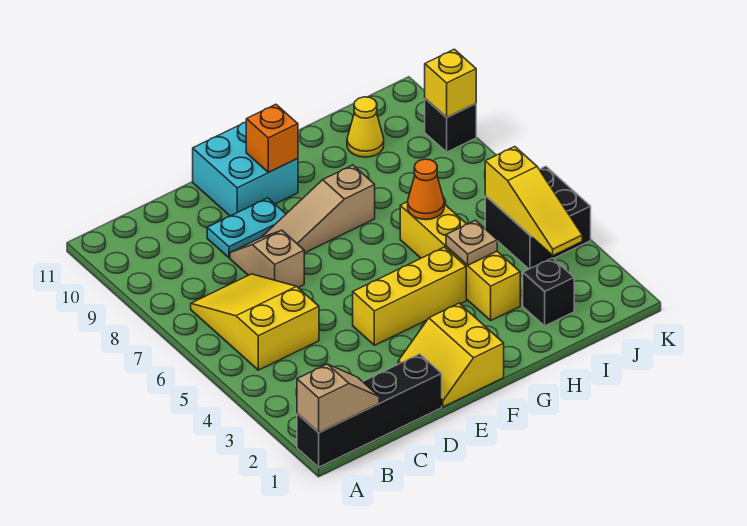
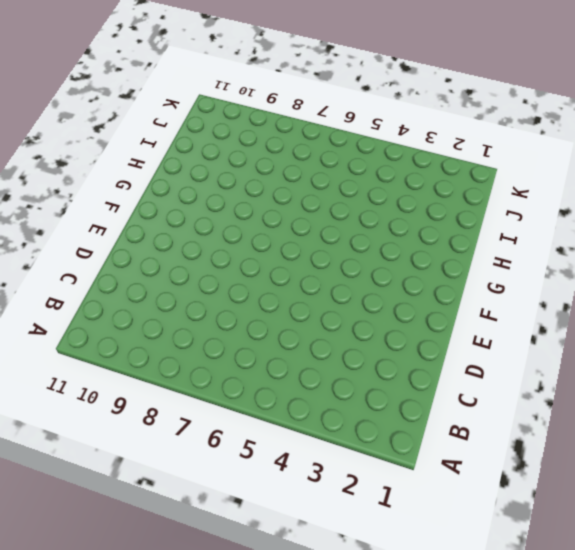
none -> black brick A1:D1 level 1
none -> yellow slope B5:C7 level 1 top 5
none -> tan slope D7:D8 level 1 top 7

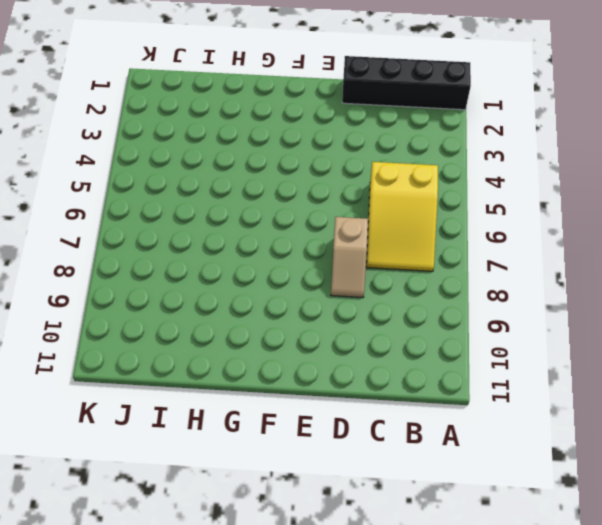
none -> cyan plate D9:E9 level 1
none -> yellow slope E1:F2 level 1 top F
none -> yellow brick E4:G4 level 1

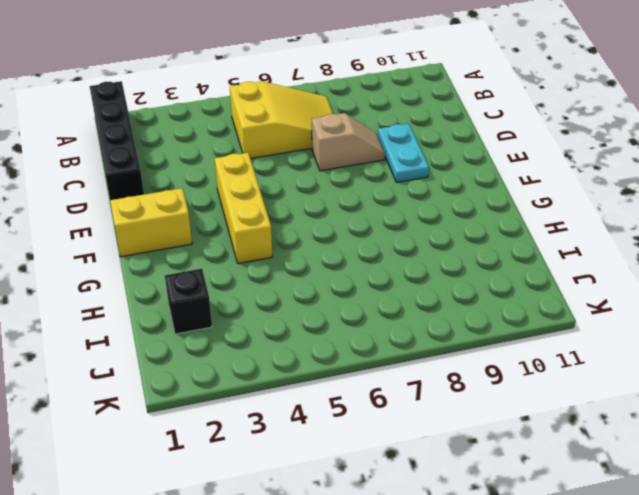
none -> tan slope E8:G8 level 1 top G
none -> cyan brick E10:F11 level 1
none -> yellow brick H3:H6 level 1

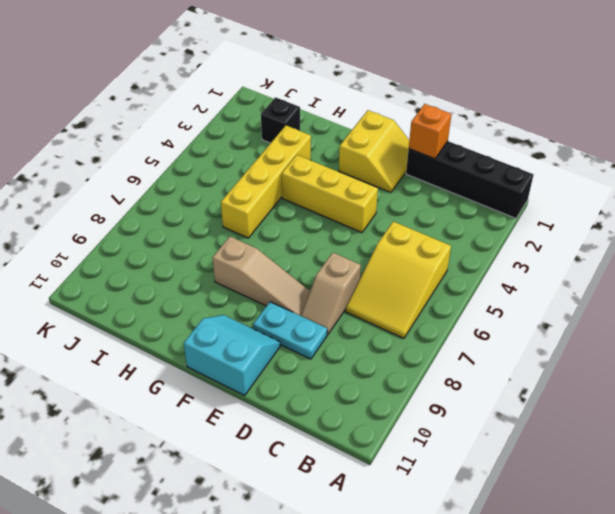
orange brick D1 level 2 -> orange brick F10 level 2
cyan slope E10:F11 level 1 top 11 -> cyan brick E10:F11 level 1
none -> yellow cone I10 level 1
none -> black brick J4:K5 level 1
none -> black brick K9 level 1

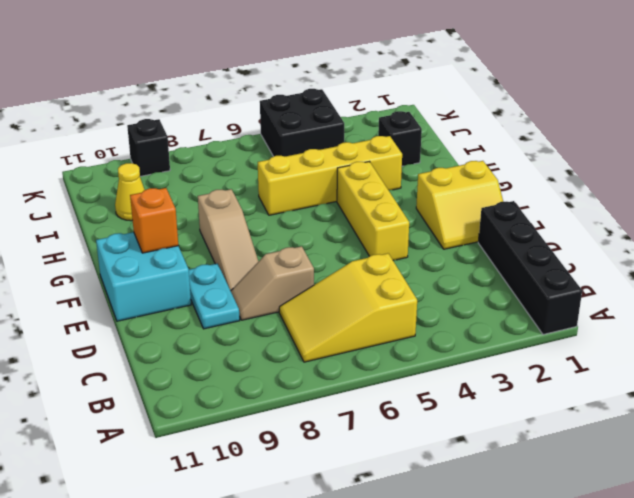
none -> tan slope A1:B1 level 2 top A
none -> tan plate H4 level 2
none -> orange cone H6 level 2

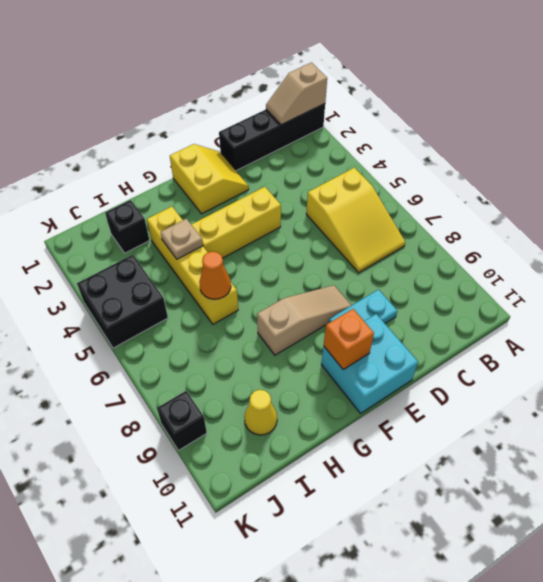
none -> tan slope D7:D8 level 1 top 7
none -> yellow slope J3:J5 level 2 top 5
none -> yellow brick K9 level 2

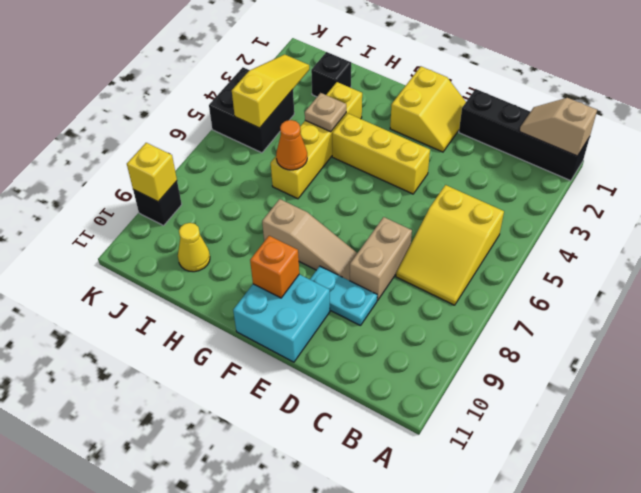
tan brick D7:D8 level 1 -> tan slope D7:D8 level 1 top 7

